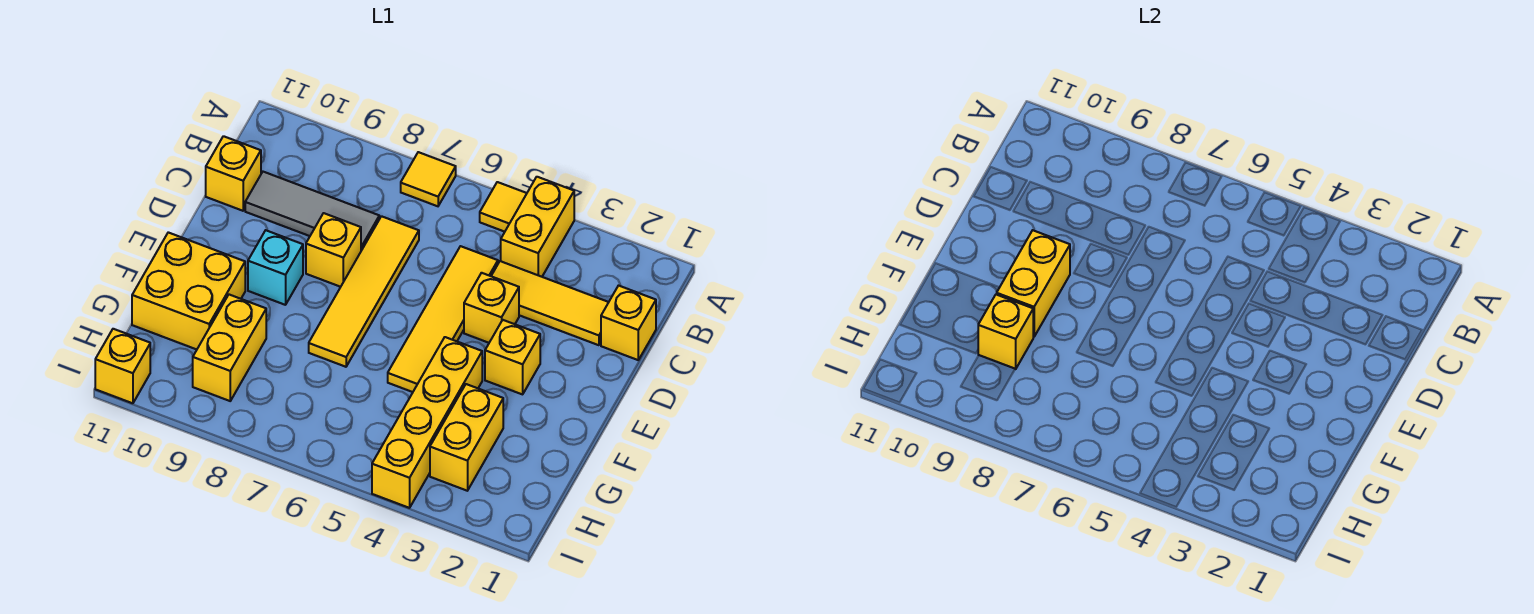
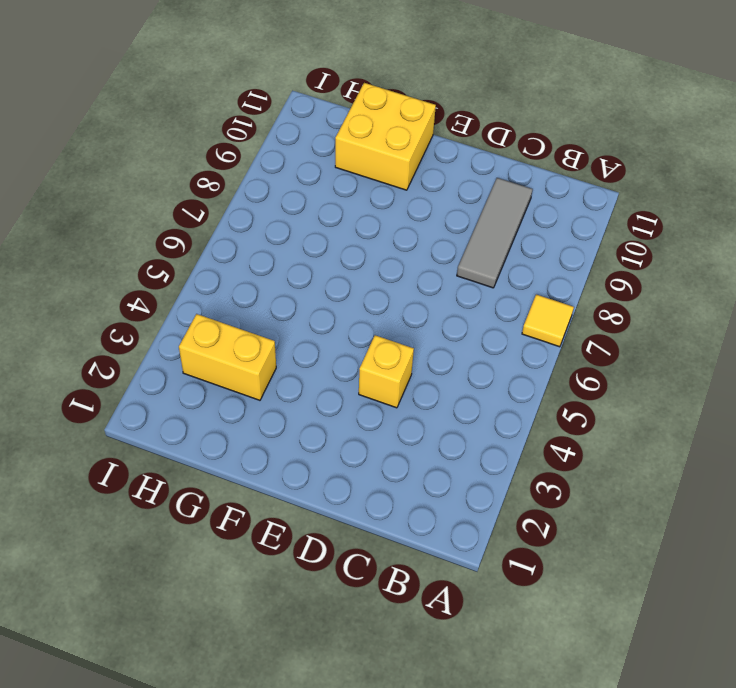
none -> yellow brick A4:B4 level 1
none -> yellow tile A5 level 1
none -> yellow brick C1 level 1

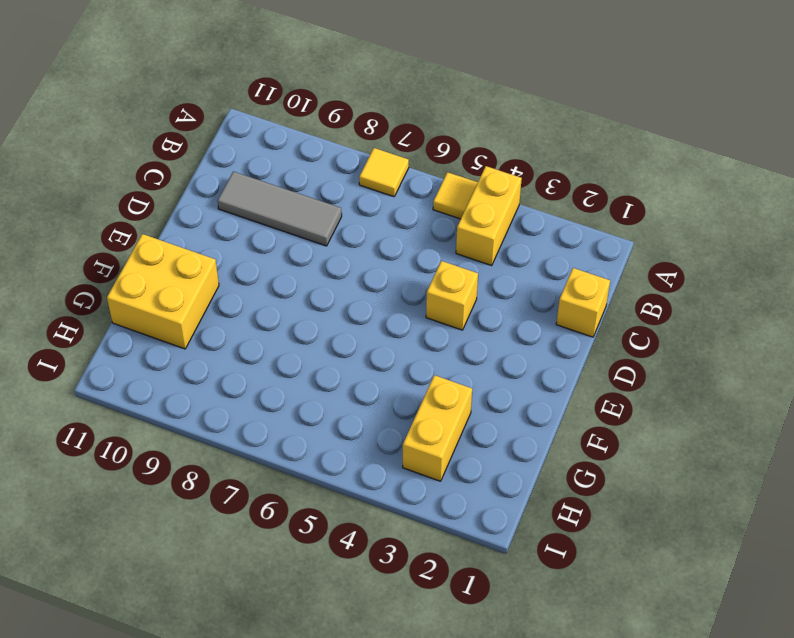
none -> yellow tile C2:C4 level 1
none -> yellow tile C5:F5 level 1
none -> yellow tile C7:F7 level 1

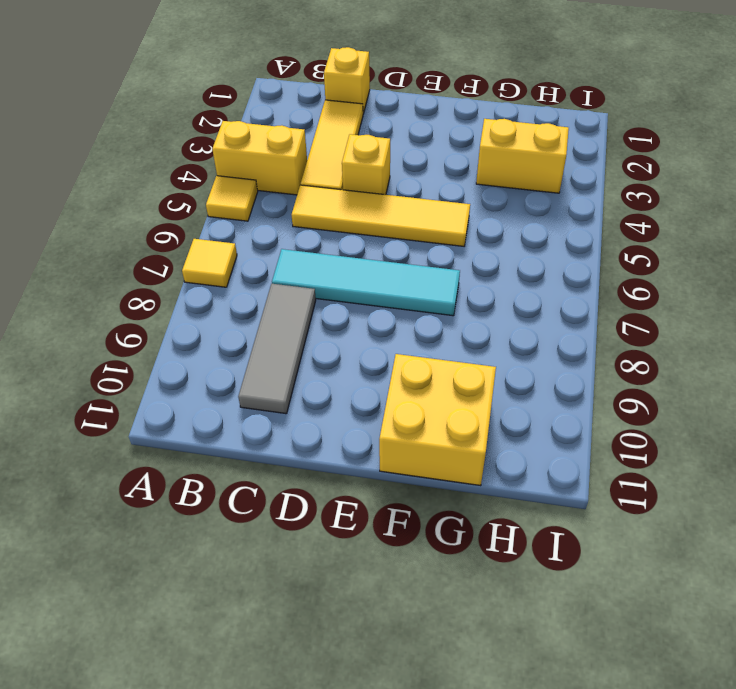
cyan tile C7:F7 level 1 -> yellow tile C7:F7 level 1
none -> yellow brick C11 level 1
none -> yellow brick D8 level 1
none -> yellow brick E3 level 1

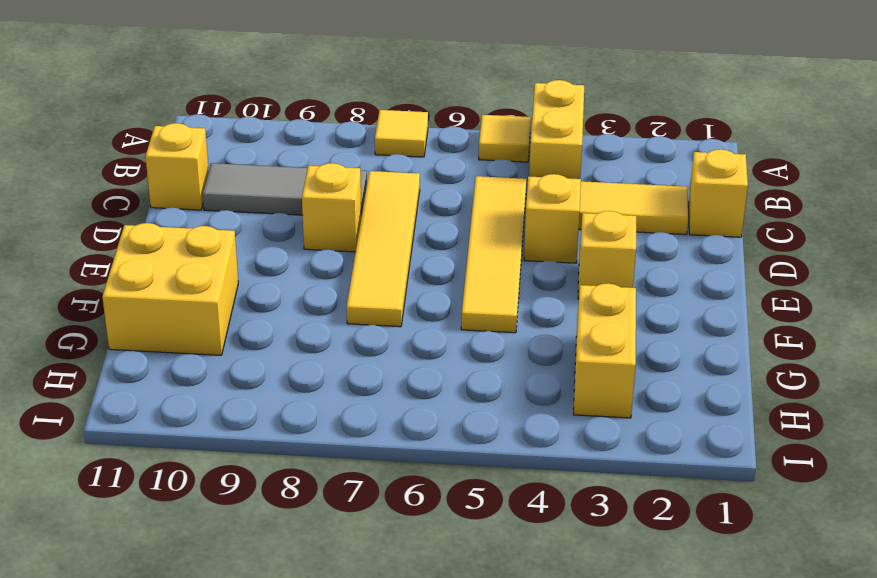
none -> cyan brick E9 level 1
none -> yellow brick F4:I4 level 1
none -> yellow brick G9:H9 level 1

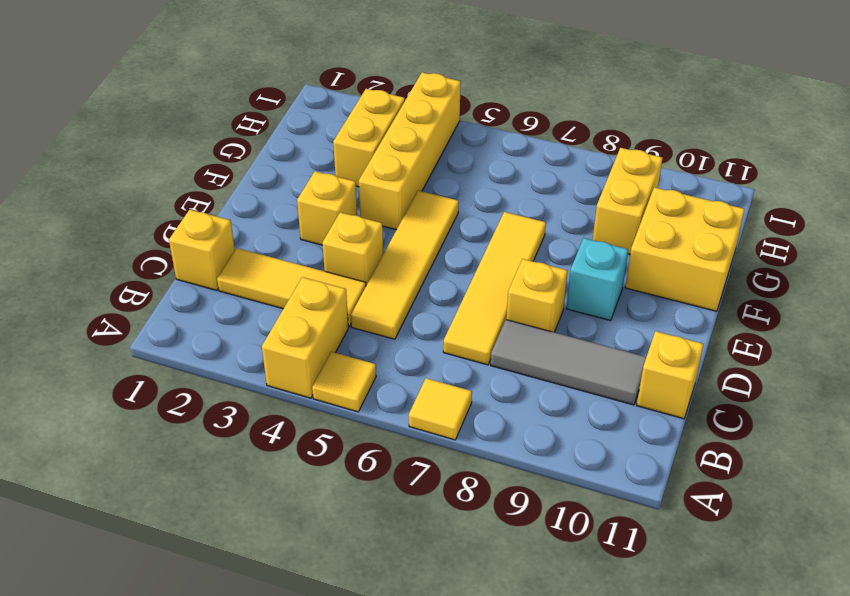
none -> yellow brick I11 level 1
none -> yellow brick E9:F9 level 2
none -> yellow brick G9 level 2

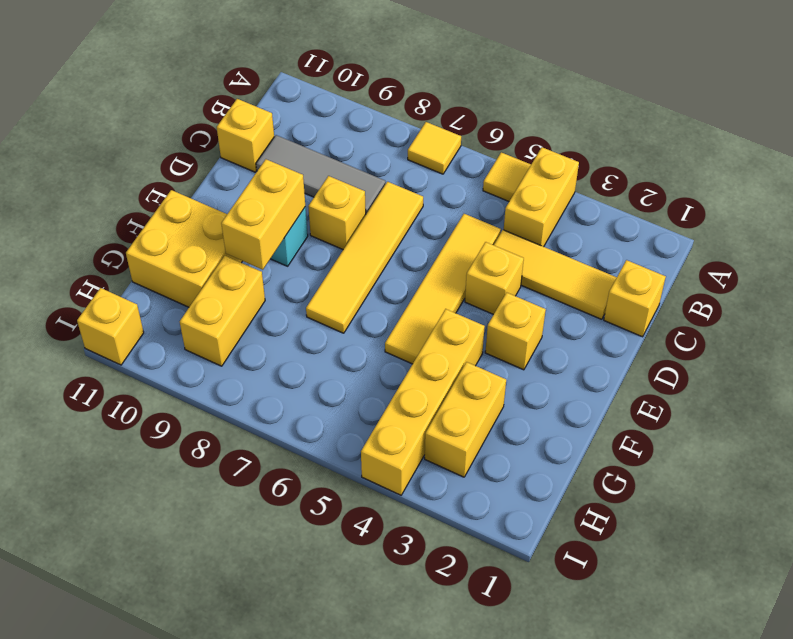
none -> yellow brick G9 level 2

